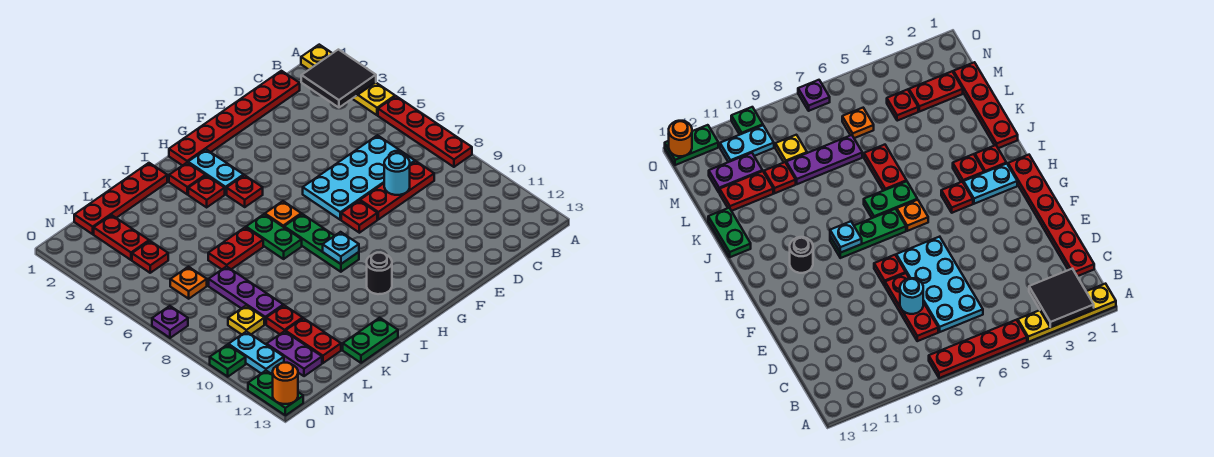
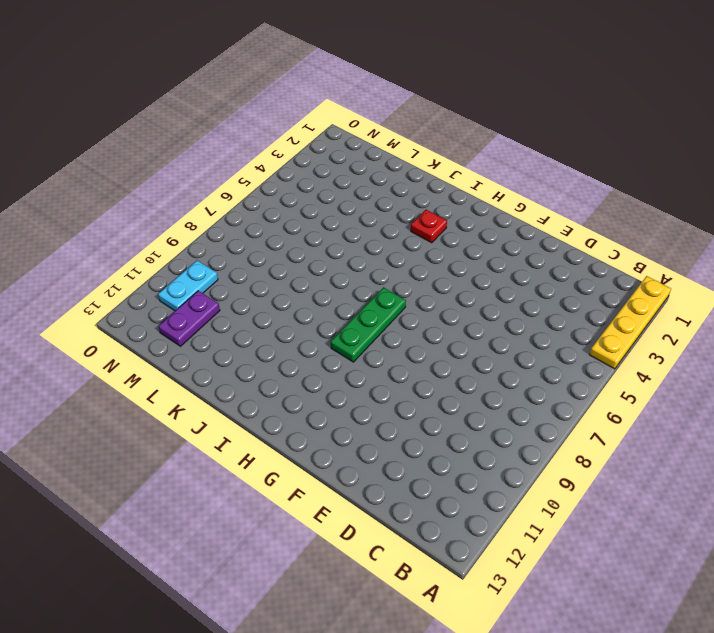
none -> red plate A5:A8 level 1
none -> red plate C1:H1 level 1
none -> cyan plate C6:F7 level 1
none -> red plate C8:E8 level 1

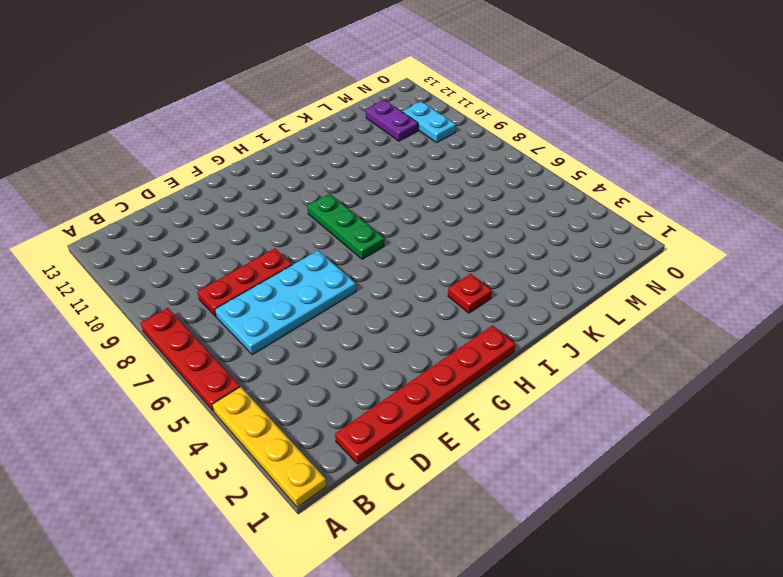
none -> red plate F8 level 1
none -> cyan plate H2:H3 level 1
none -> red plate H4 level 1
none -> orange plate H6 level 1

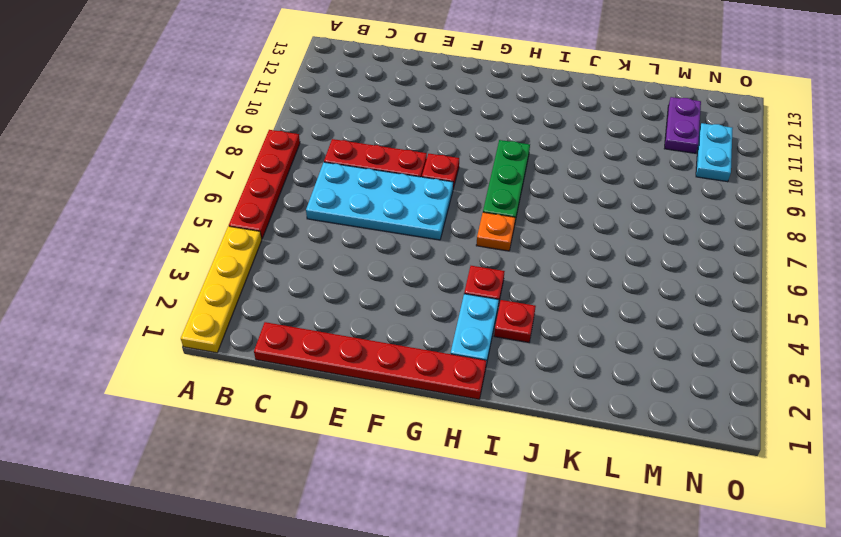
none -> black round brick H11 level 1
none -> red plate I2 level 1
none -> green plate I6:I7 level 1
none -> red plate J1:M1 level 1

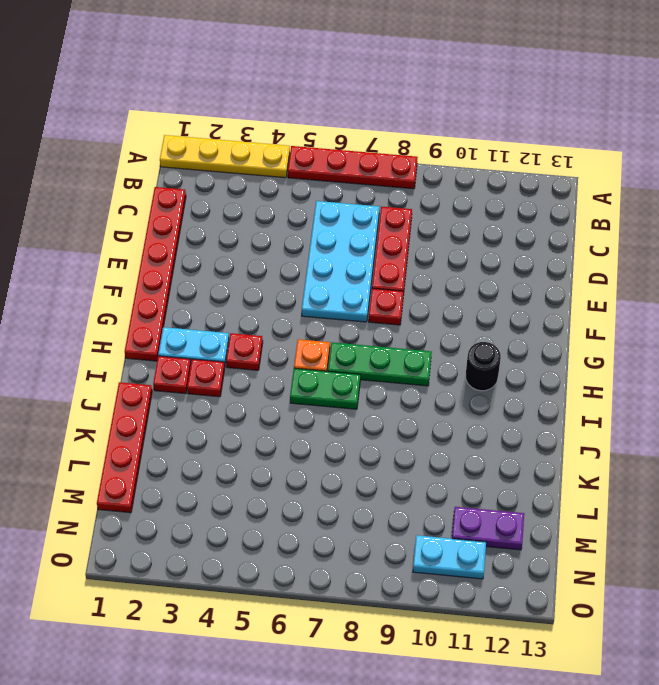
none -> red plate J6:K6 level 1
none -> green plate J13:K13 level 1
none -> purple plate L7:L9 level 1
none -> red plate L10 level 1

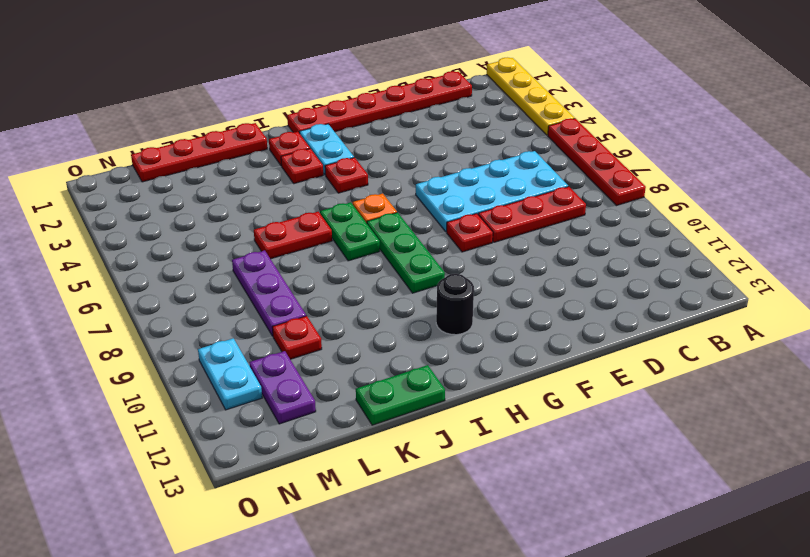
none -> red plate L11:L12 level 1
none -> red plate M2:M3 level 1
none -> red plate M4 level 1
none -> orange plate M6 level 1

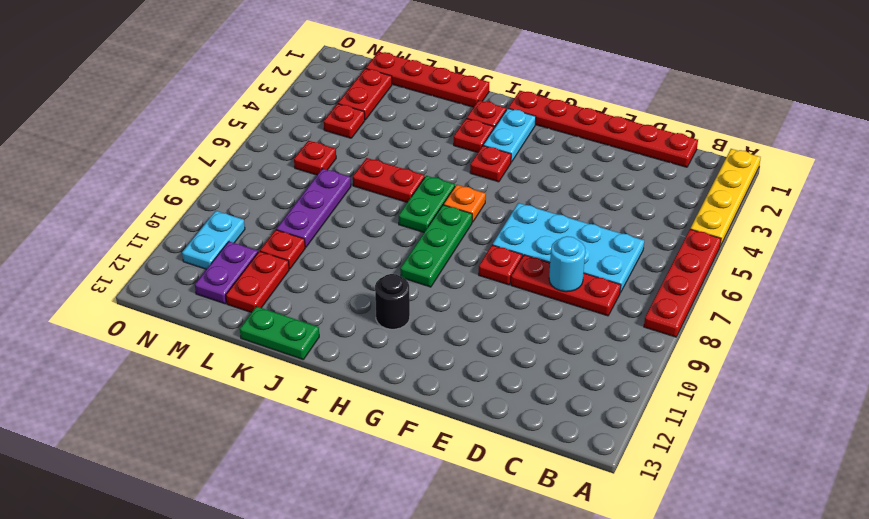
red plate M6 level 1 -> orange plate M6 level 1
none -> yellow plate M9 level 1
none -> purple plate O7 level 1
none -> green plate O10 level 1
none -> green plate O12:O13 level 1

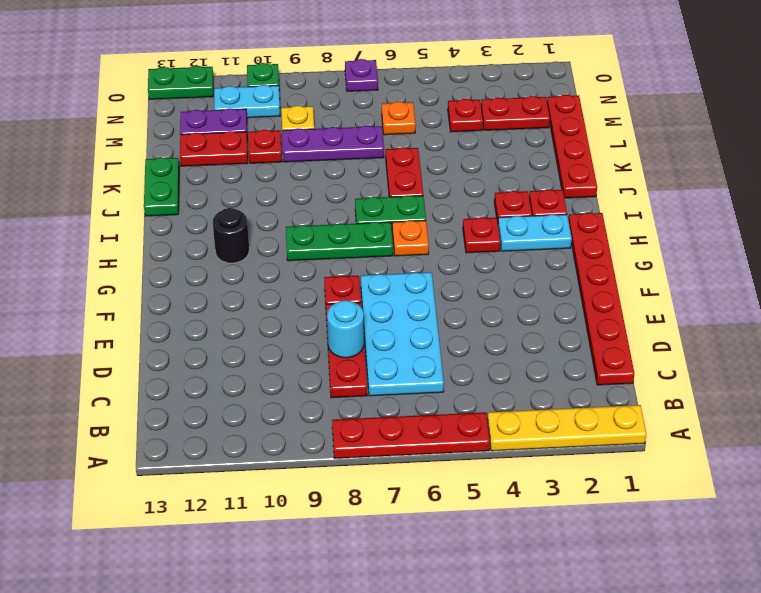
none -> black tile A2:B3 level 2
none -> cyan plate H9 level 2
none -> orange round brick O13 level 2

